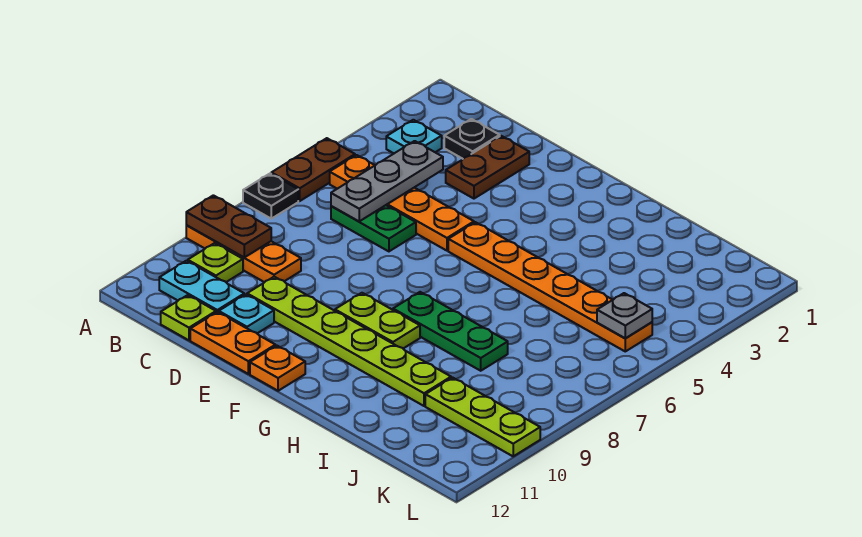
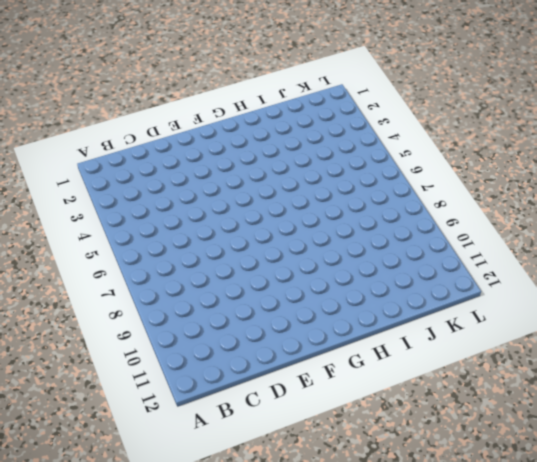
none -> brown plate A5:A6 level 1
none -> black plate A7 level 1
none -> orange plate A9:C9 level 1

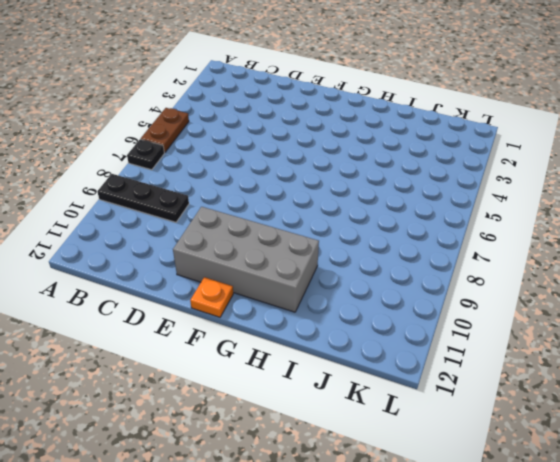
black plate A9:C9 level 1 -> orange plate A9:C9 level 1
grey brick E10:H11 level 1 -> lime plate D10:I10 level 1
none -> cyan plate B3 level 1
none -> orange plate B5:E5 level 1
none -> lime plate B10 level 1

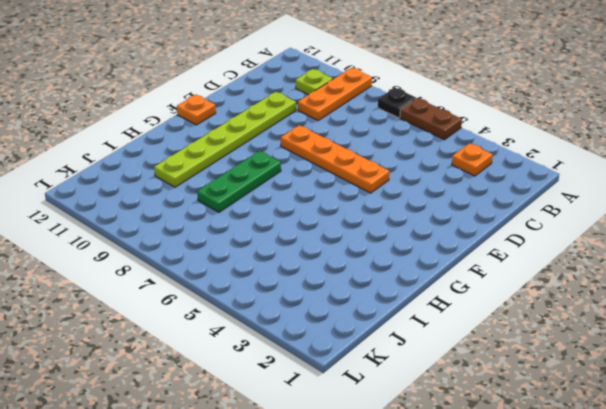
orange plate B3 level 1 -> cyan plate B3 level 1
orange plate E5:E8 level 1 -> orange plate B5:E5 level 1
none -> cyan plate B11:C11 level 1
none -> black plate C2 level 1
none -> green plate C6:D6 level 1

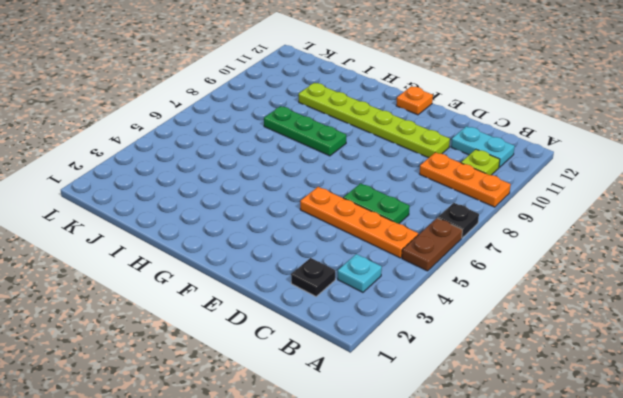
none -> lime plate C12 level 1
none -> brown plate D2:D3 level 1
none -> cyan plate D11 level 1

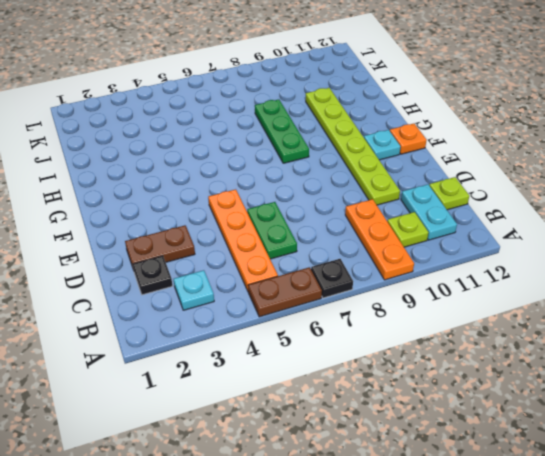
cyan plate F11 level 1 -> cyan plate D11 level 1
none -> orange plate D12:E12 level 1
none -> orange plate F5:K5 level 1
none -> lime plate F9:G9 level 1

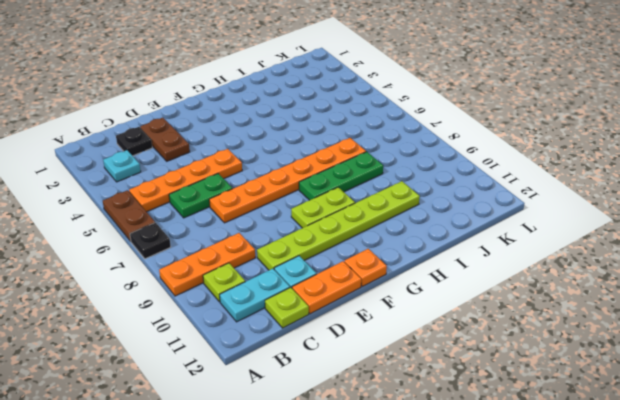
orange plate D7:I7 level 1 -> orange plate F5:K5 level 1
none -> lime plate J10:L10 level 1
none -> brown plate A9:B9 level 2
none -> grey plate C4:C6 level 2

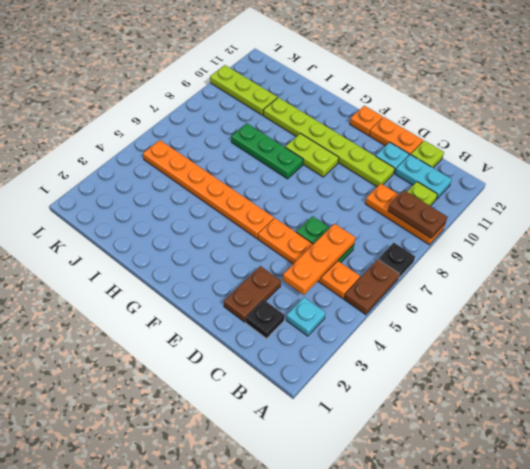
orange plate C4:C6 level 2 -> grey plate C4:C6 level 2
none -> grey plate K5 level 2

